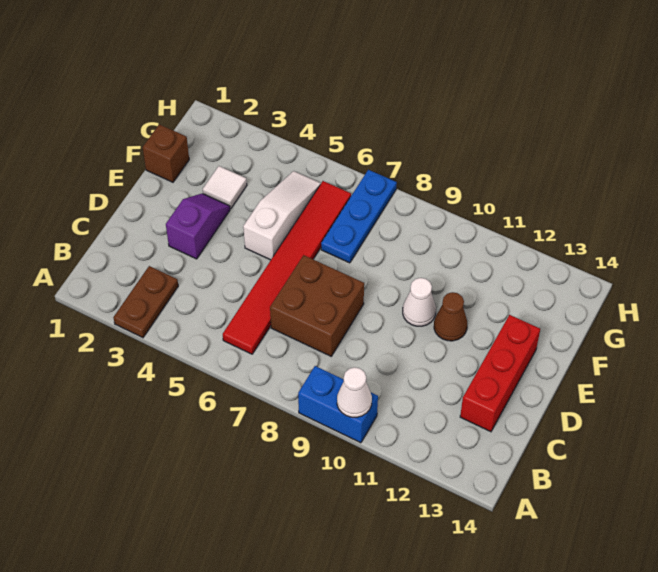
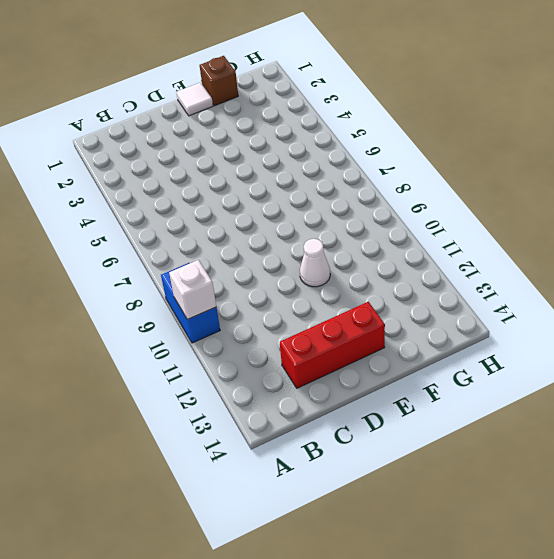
white brick A10 level 2 -> white cone A10 level 2
white tile E1 level 1 -> white tile F3 level 1
none -> brown plate A3:B3 level 1
none -> red tile B6:G6 level 1
none -> brown brick C7:D8 level 1

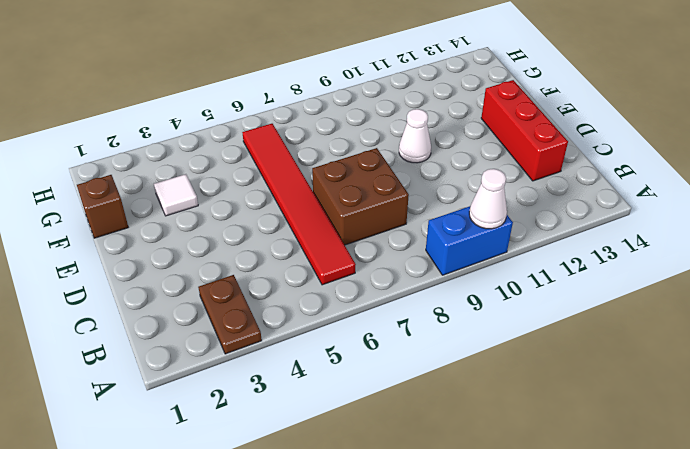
none -> purple slope D3:E3 level 1 top D
none -> white slope E5:G5 level 1 top E
none -> brown cone E11 level 1

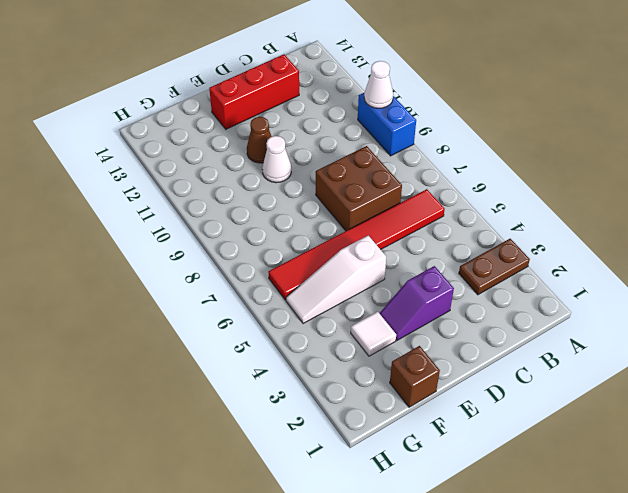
none -> blue plate F7:H7 level 1

